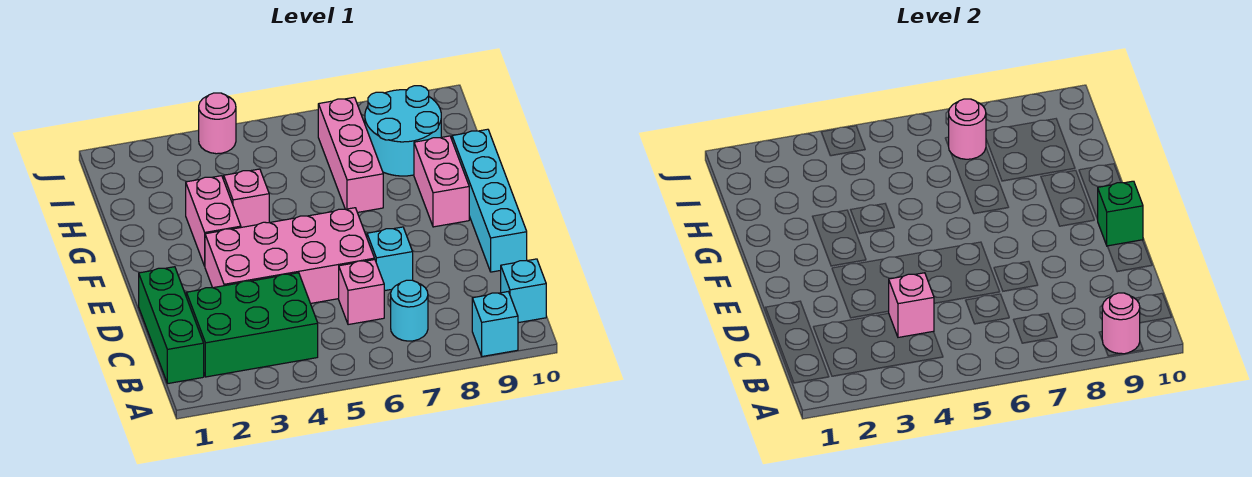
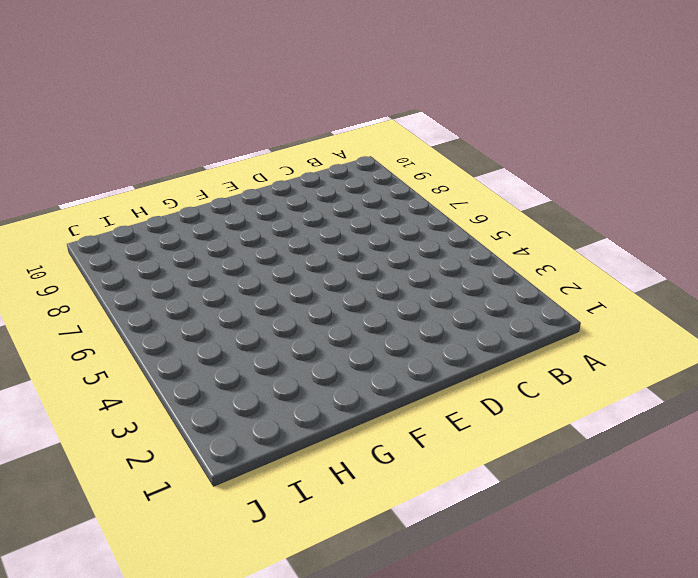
none -> cyan brick A9 level 1
none -> green brick B1:D1 level 1
none -> green brick B2:C4 level 1

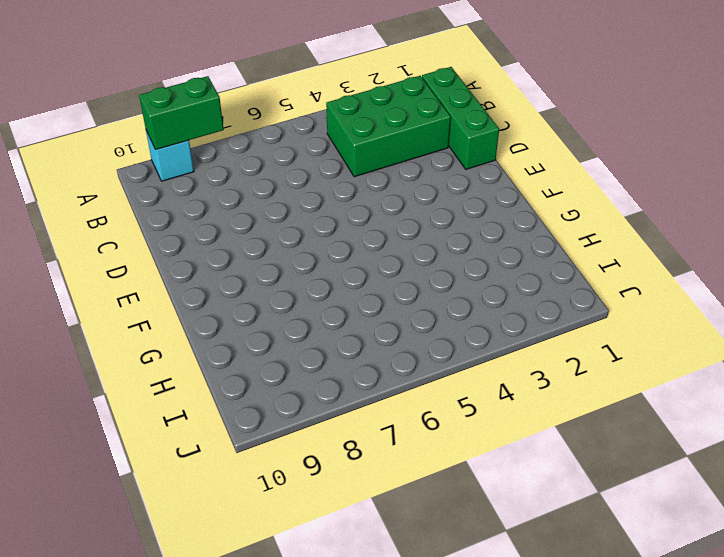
green brick A8:A9 level 2 -> pink round brick A9 level 2
none -> cyan round brick B7 level 1
none -> cyan brick B10 level 1
none -> pink brick C6 level 1

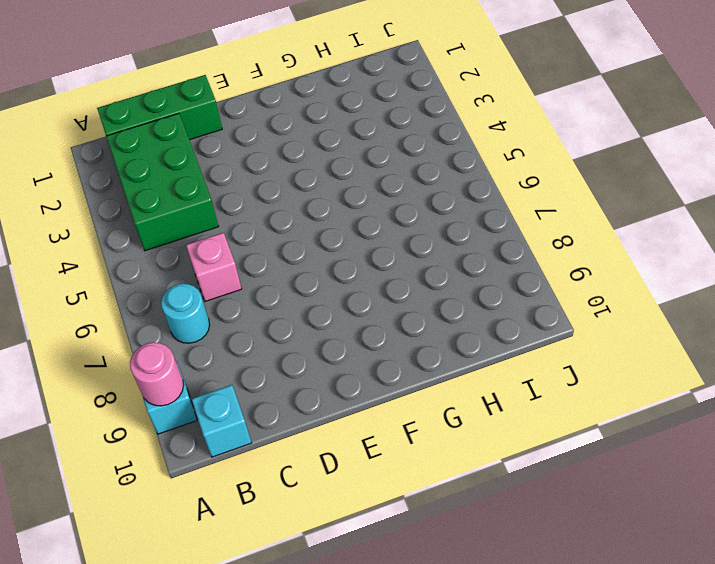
none -> pink brick D3:E6 level 1
none -> cyan brick D7 level 1
none -> cyan brick D10:G10 level 1

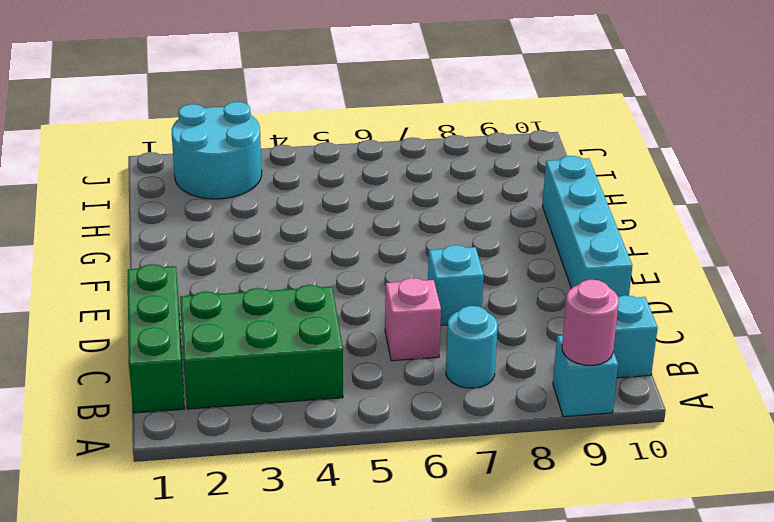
cyan round brick I2:J3 level 1 -> cyan round brick H8:I9 level 1
none -> pink brick D3:E6 level 1
none -> pink brick F3:G3 level 1
none -> pink brick F9:G9 level 1

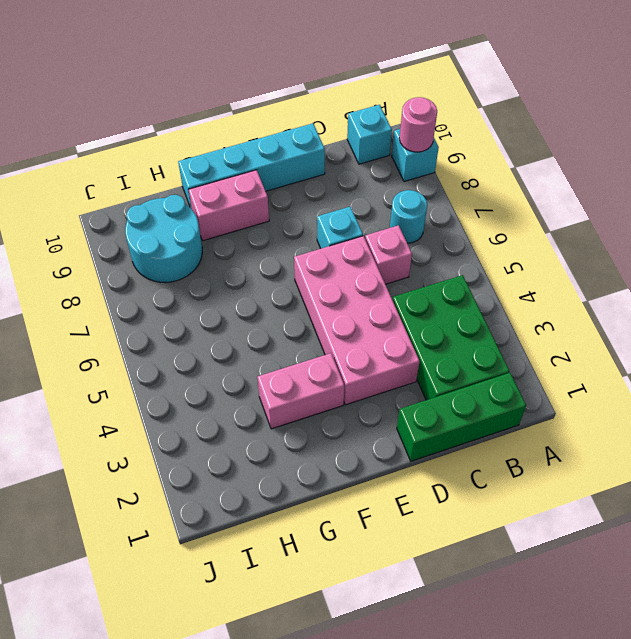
none -> pink brick G4 level 1
none -> pink brick G7:I7 level 1
none -> pink round brick J4 level 1

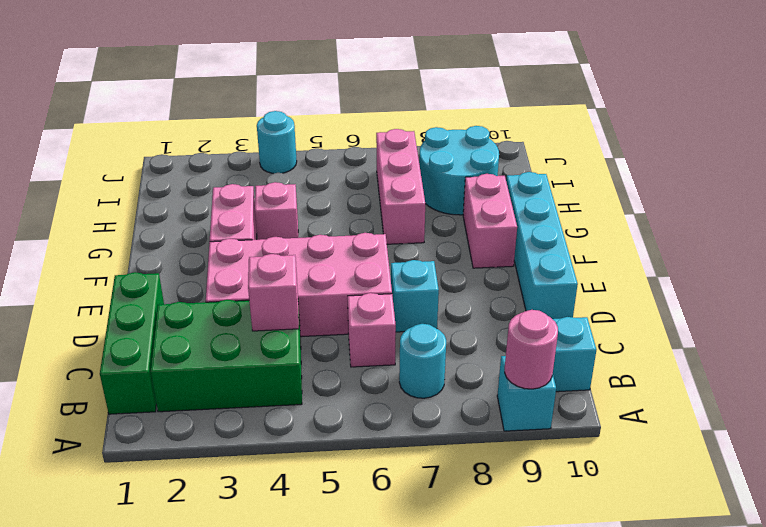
cyan round brick J4 level 1 -> pink round brick J4 level 1
none -> green brick E10 level 2
none -> pink round brick I7 level 2

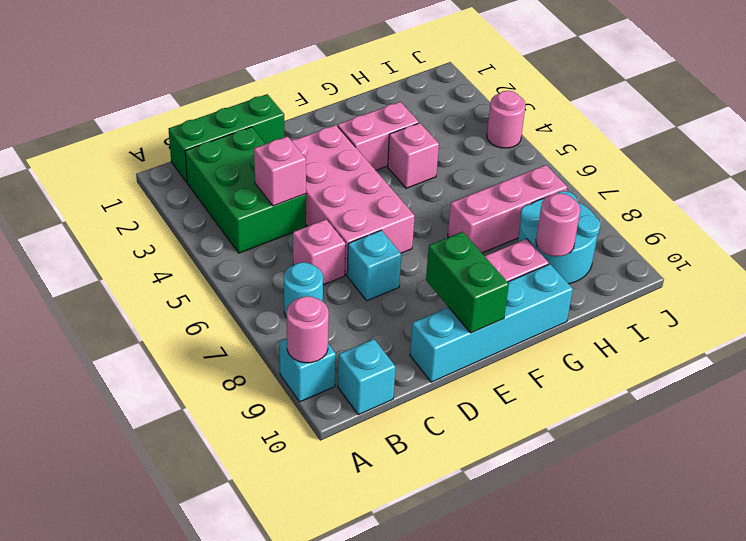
green brick E9:E10 level 2 -> green brick E10 level 2
pink round brick H9 level 2 -> pink round brick I7 level 2

